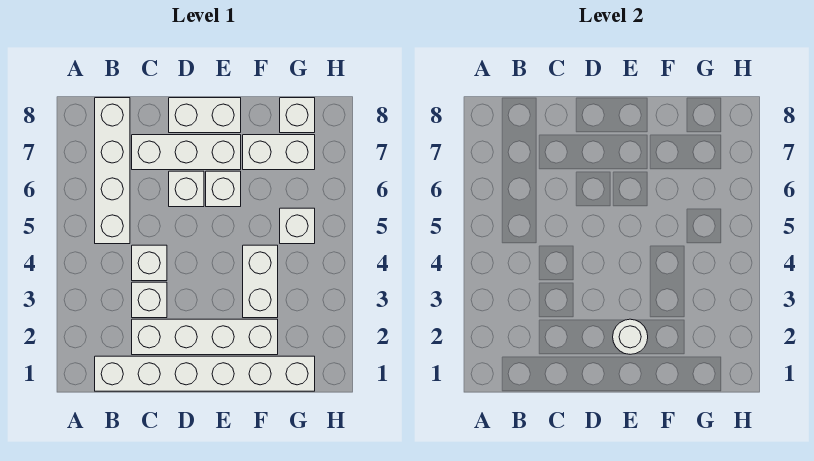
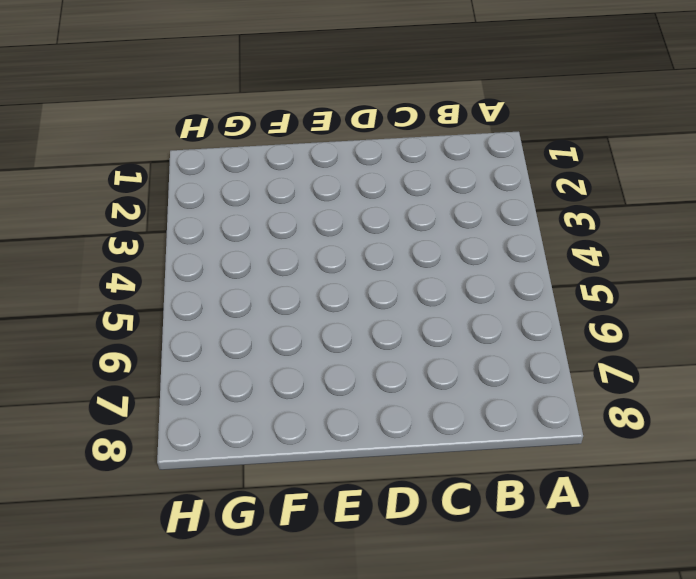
none -> white brick B1:G1 level 1
none -> white brick B5:B8 level 1
none -> white brick C2:F2 level 1

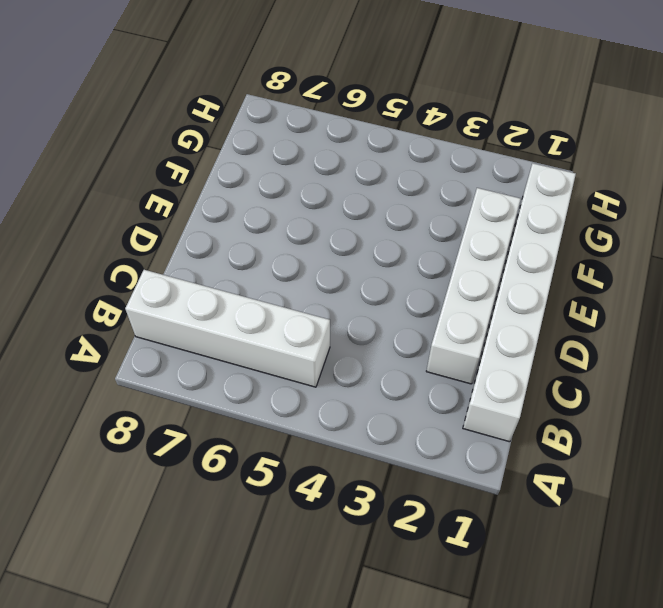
none -> white brick C3 level 1
none -> white brick C4 level 1
none -> white brick C7:E7 level 1

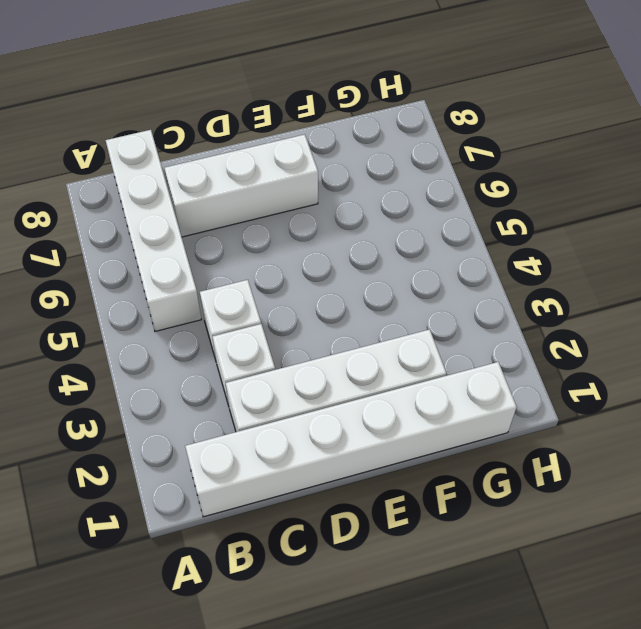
none -> white brick D6 level 1
none -> white brick D8:E8 level 1
none -> white brick E6 level 1

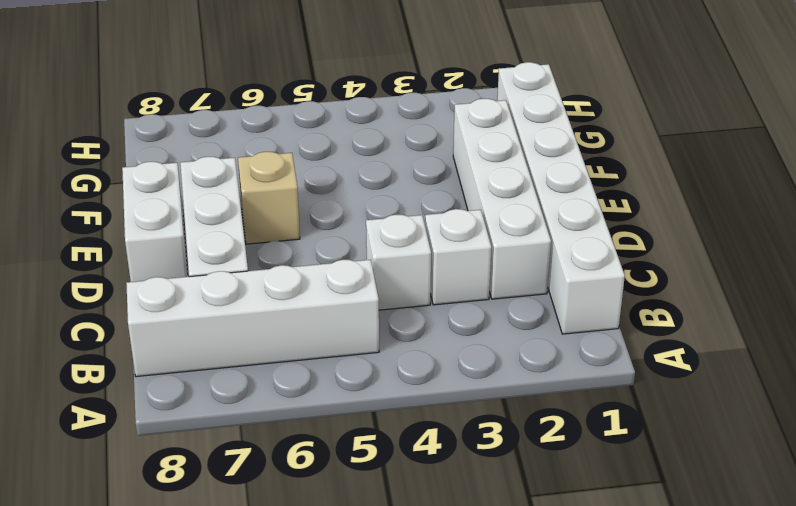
tan brick E6 level 1 -> white brick E6 level 1
none -> white brick D6 level 1
none -> white brick F3:F4 level 1
none -> white brick F7:G7 level 1

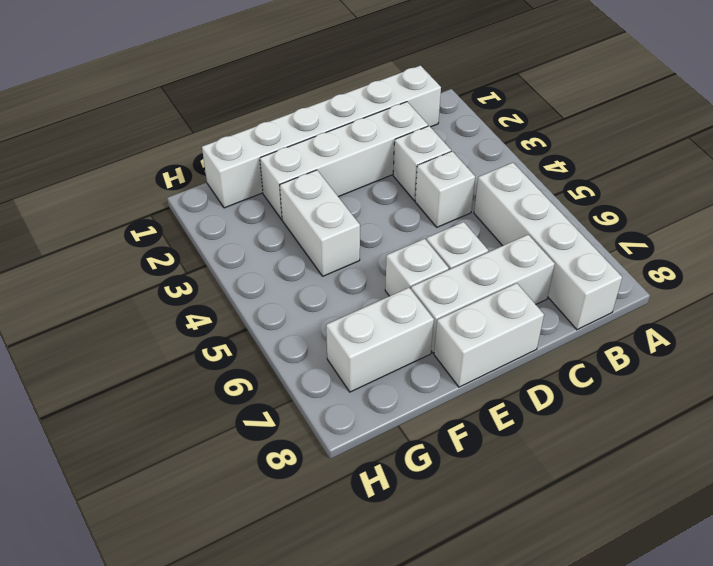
none -> white brick G5 level 1
none -> white brick G8 level 1
none -> white round brick E2 level 2

